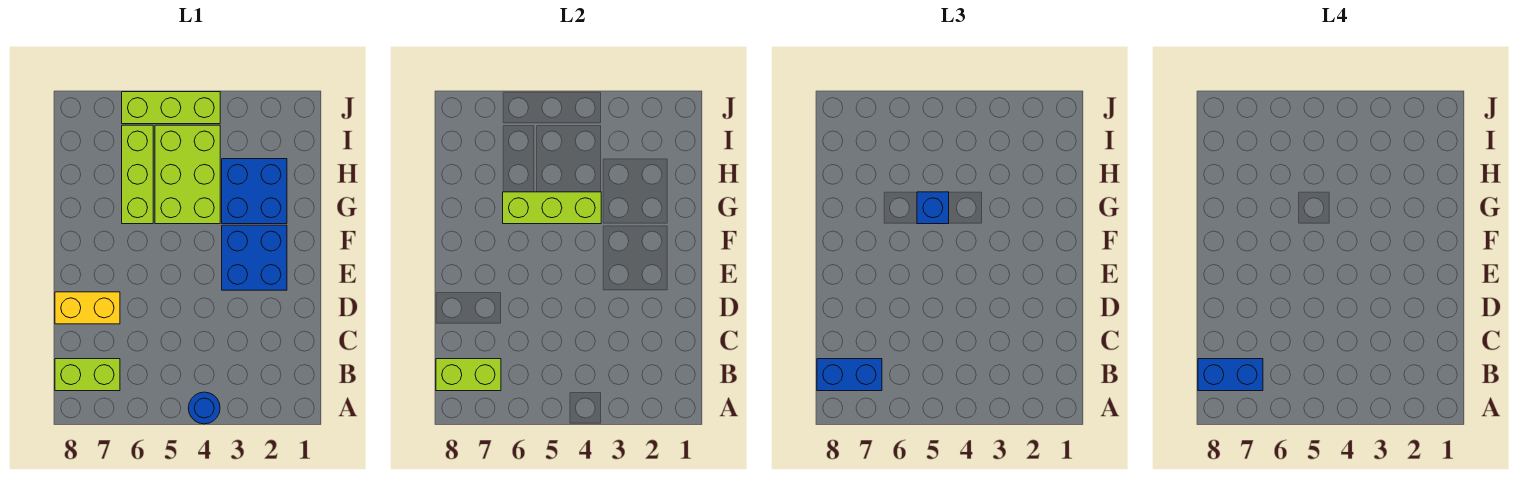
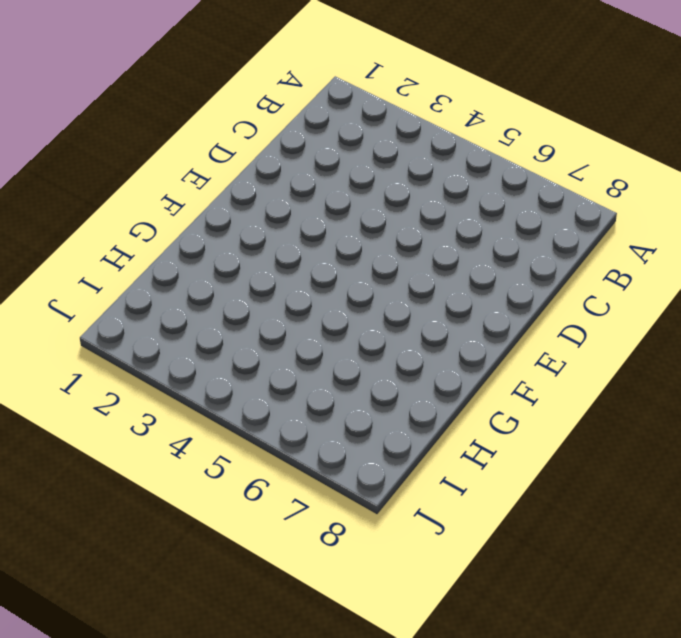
none -> blue round brick A4 level 1
none -> lime brick B7:B8 level 1
none -> yellow brick D7:D8 level 1

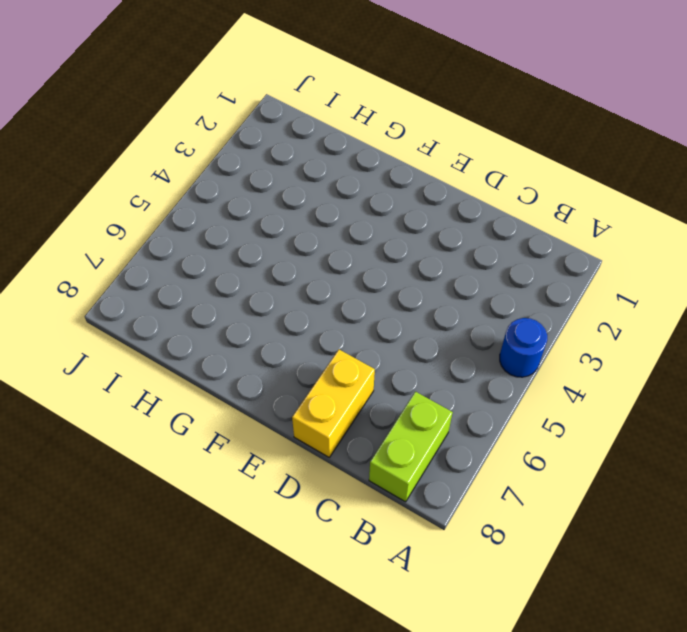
none -> blue brick E2:F3 level 1
none -> blue brick G2:H3 level 1
none -> lime brick G4:I5 level 1

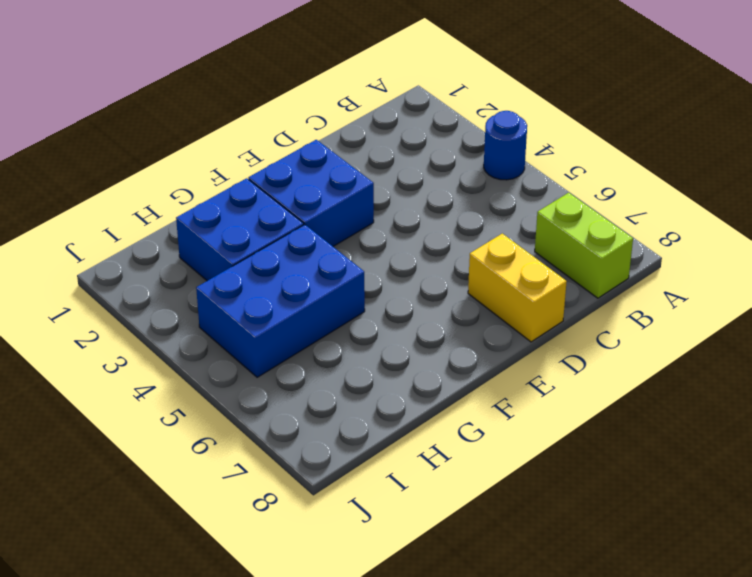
blue brick G4:I5 level 1 -> lime brick G4:I5 level 1
none -> lime brick G6:I6 level 1
none -> lime brick J4:J6 level 1
none -> lime brick B7:B8 level 2

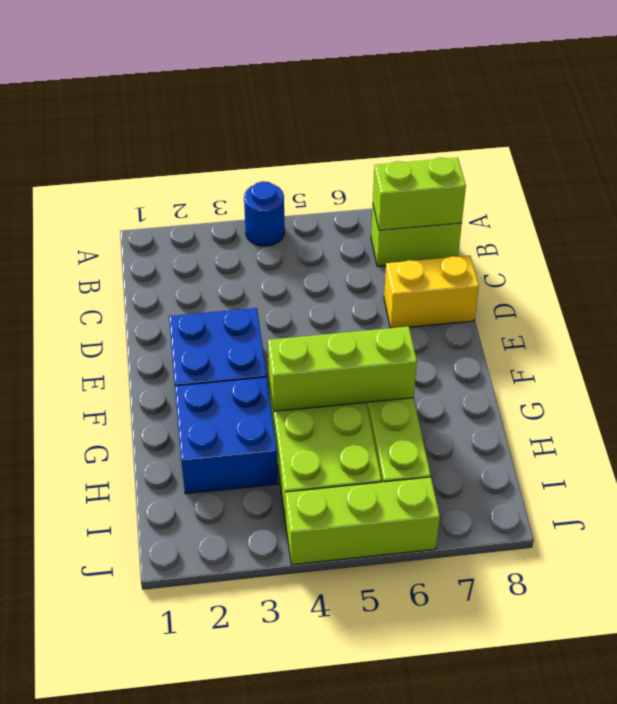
none -> blue brick B7:B8 level 3
none -> blue brick G5 level 3
none -> blue brick B7:B8 level 4

